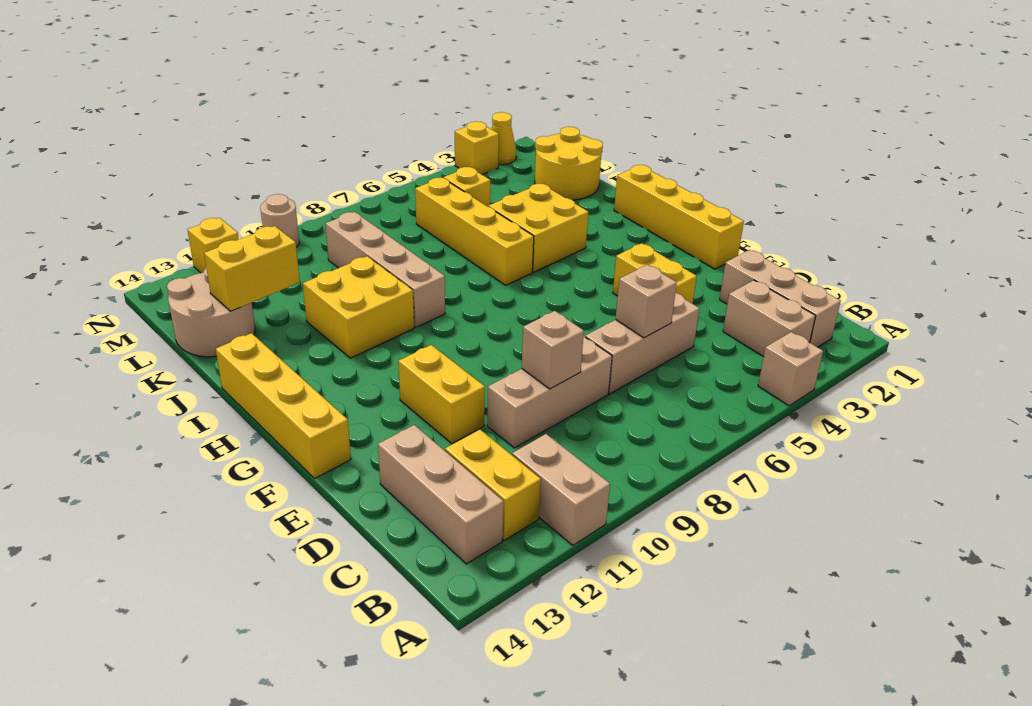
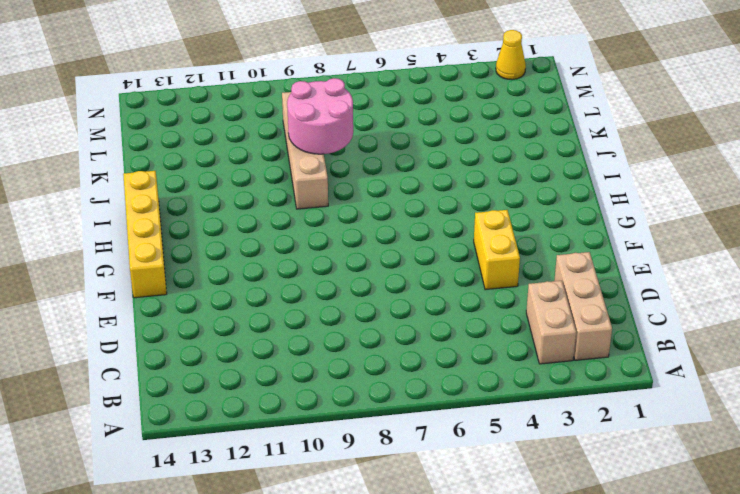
pink round brick J8:K9 level 2 -> none
none -> tan brick A4 level 1
none -> tan brick A11:B11 level 1
none -> yellow brick B12:C12 level 1

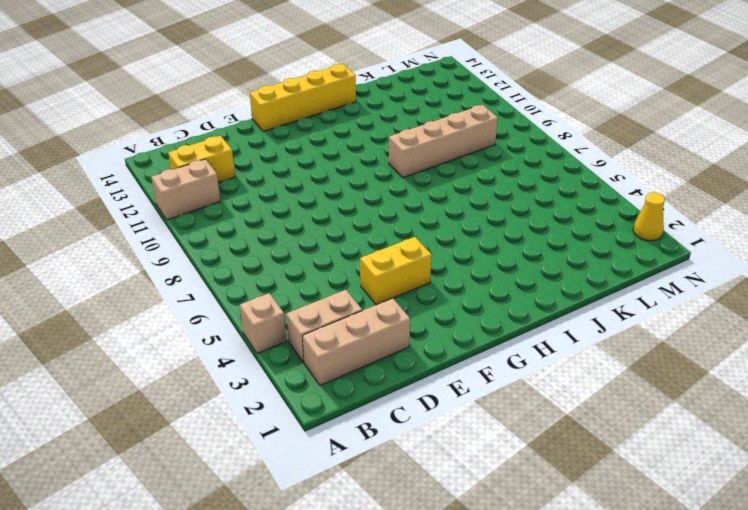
none -> tan brick B13:D13 level 1
none -> tan brick D5:D7 level 1
none -> tan brick D8:D10 level 1

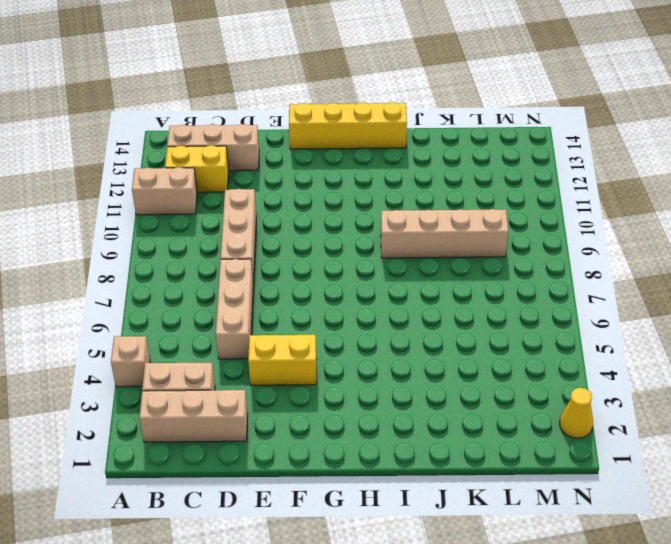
none -> yellow brick E11:F11 level 1
none -> yellow brick F1:I1 level 1
none -> yellow brick I4:J5 level 1

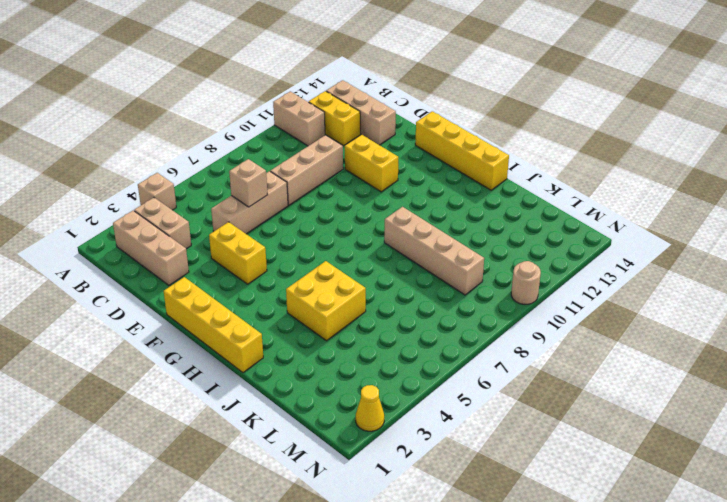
none -> yellow brick I6:L6 level 1
none -> yellow brick I10:J11 level 1
none -> yellow round brick K1:L2 level 1

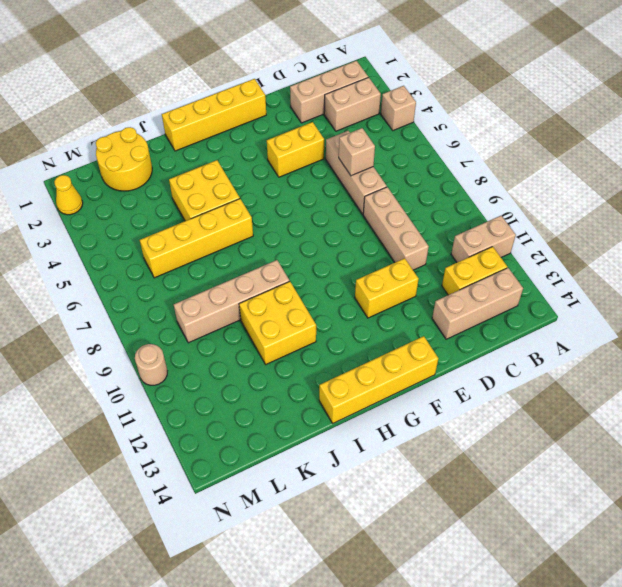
none -> tan round brick K13:L14 level 1
none -> yellow brick L5 level 1
none -> yellow brick N3 level 1

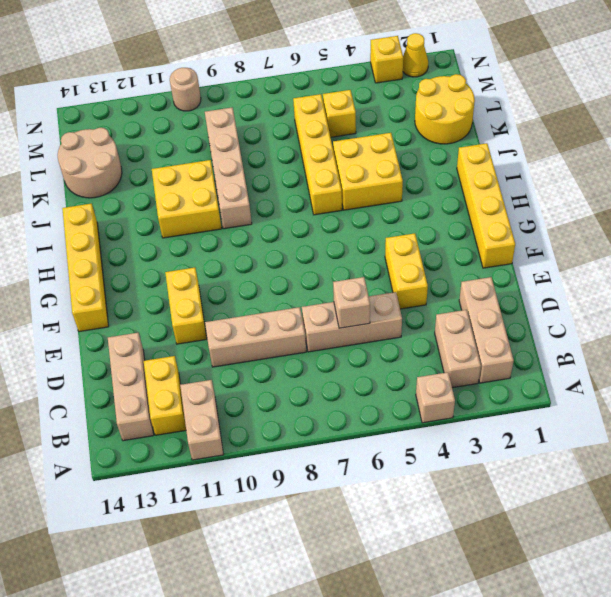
none -> yellow brick N12 level 1
none -> tan brick D9 level 2
none -> yellow brick K12:K13 level 2

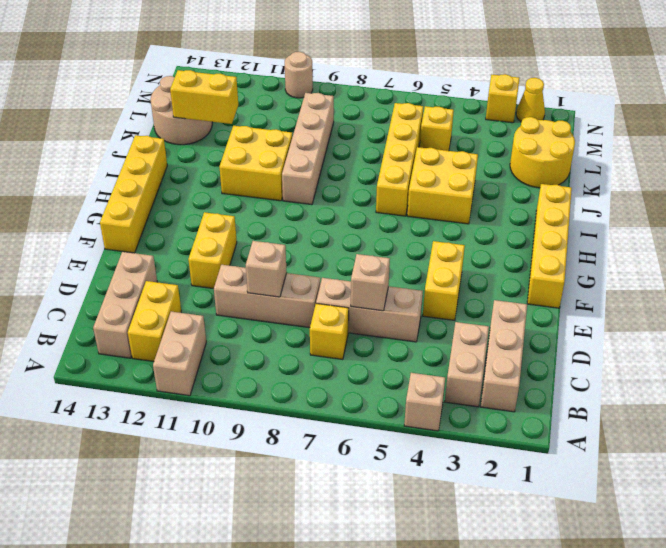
yellow brick C7 level 1 -> yellow brick N12 level 1

